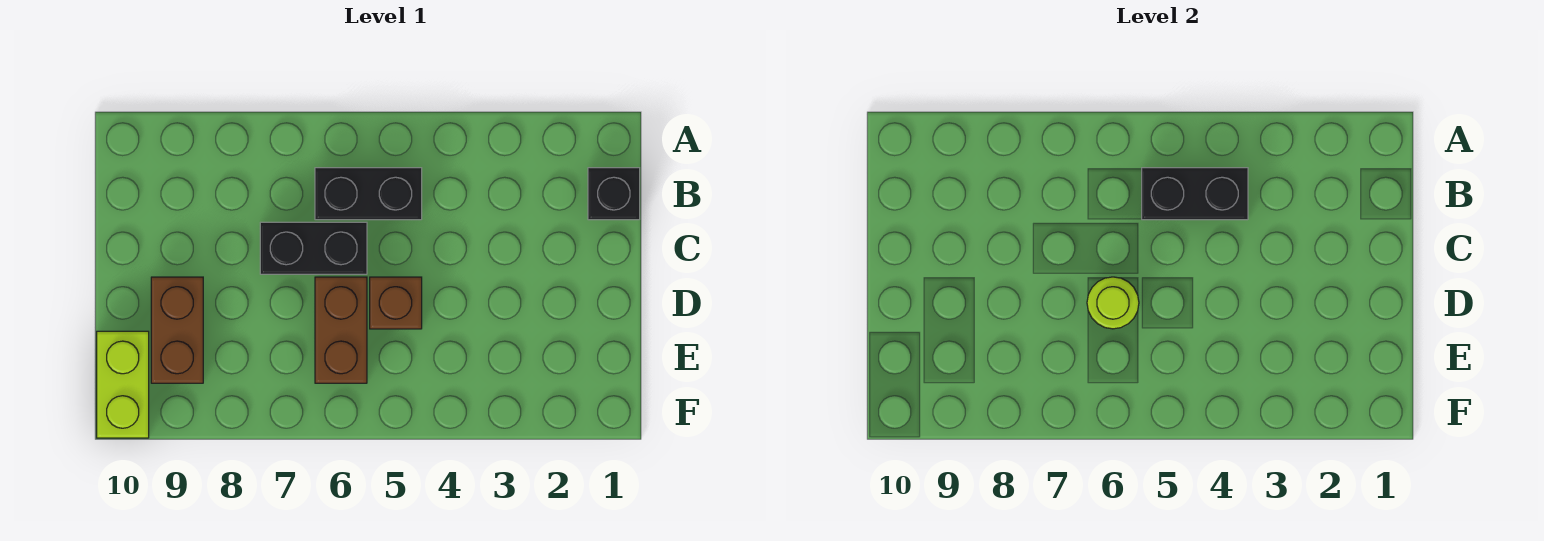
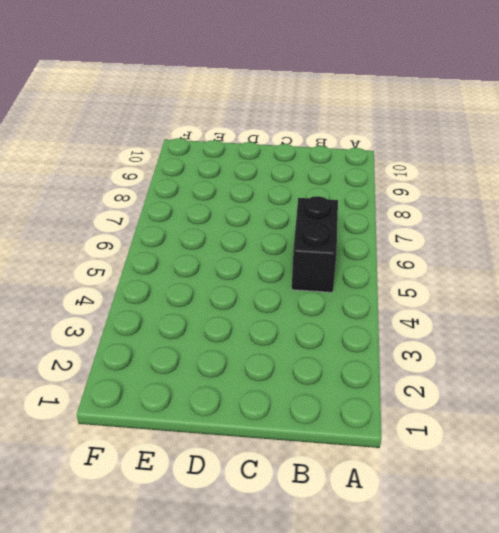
none -> black brick B1 level 1
none -> black brick C6:C7 level 1

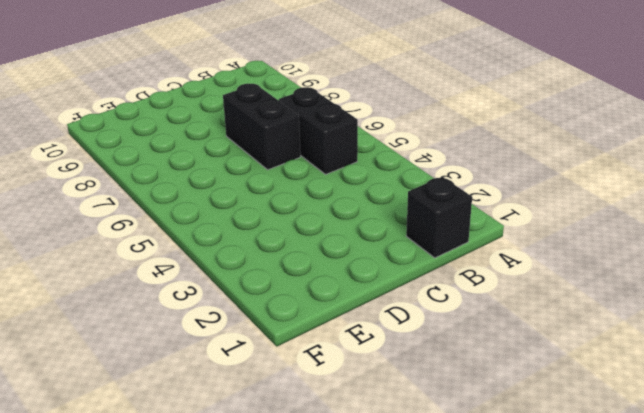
none -> brown brick D5 level 1
none -> brown brick D6:E6 level 1

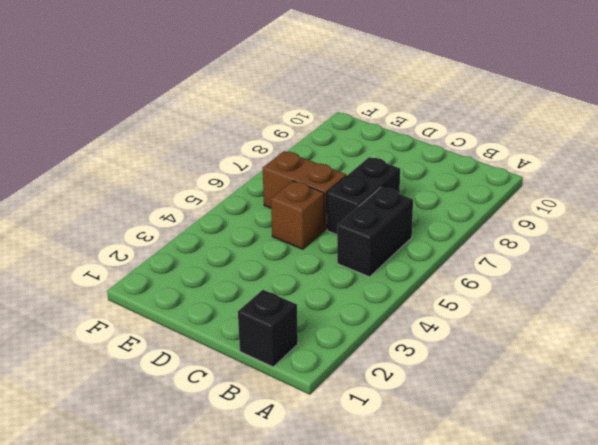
none -> brown brick D9:E9 level 1
none -> lime brick E10:F10 level 1

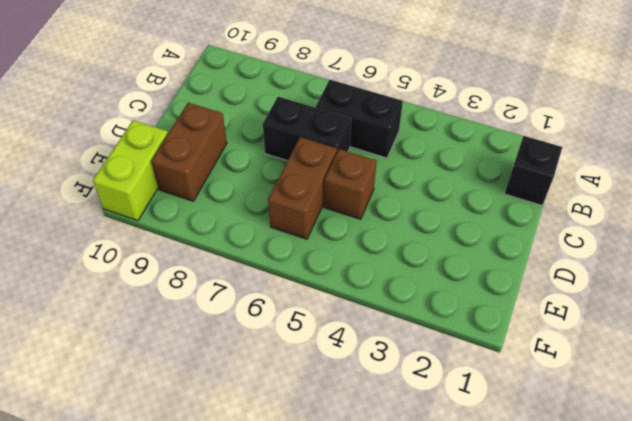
none -> black brick B4:B5 level 2
none -> lime round brick D6 level 2

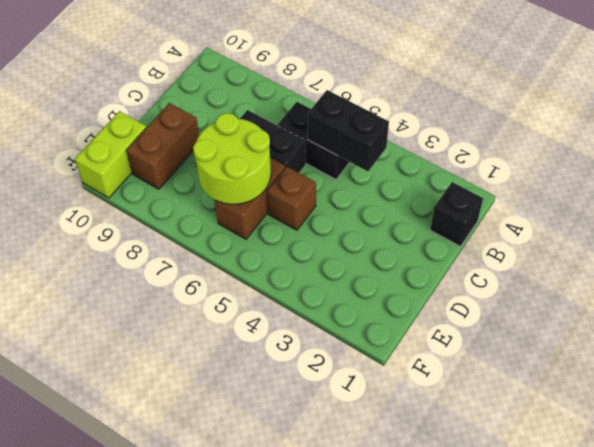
lime round brick D6:E7 level 2 -> lime round brick D6 level 2

